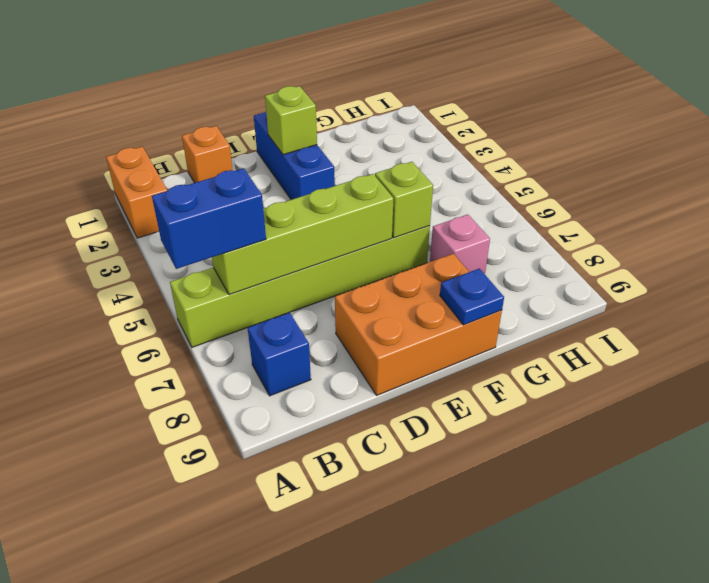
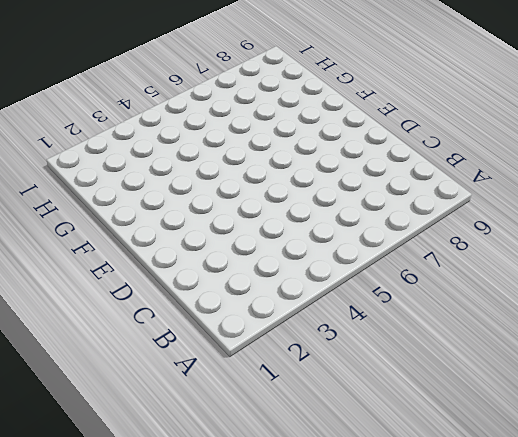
none -> orange brick A1:A2 level 1
none -> lime brick A6:F6 level 1
none -> blue brick B8 level 1

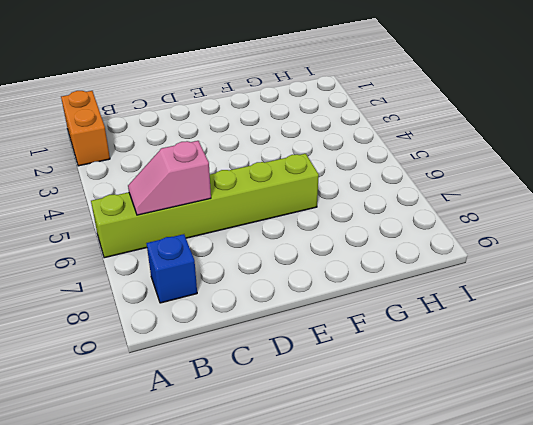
pink slope B6:C6 level 2 top C -> lime brick B6:E6 level 2
none -> orange brick C1 level 1
none -> orange brick D8:F9 level 1
none -> blue brick E1:E3 level 1

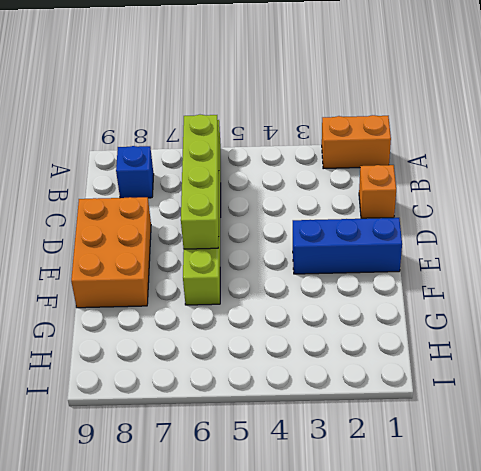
none -> pink brick G7 level 1
none -> lime brick E2 level 2
none -> lime brick F6 level 2

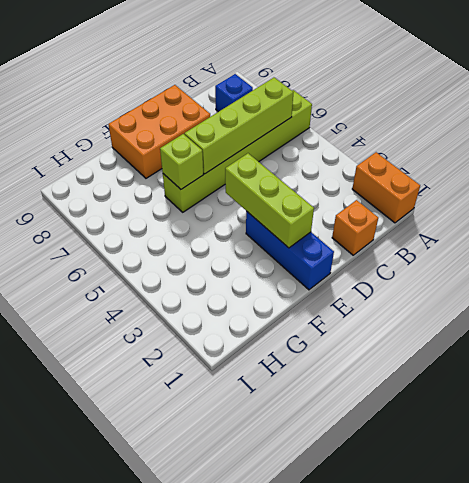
lime brick E2:E4 level 2 -> lime brick E2 level 2
none -> pink brick G7 level 1
none -> blue plate F9 level 2
none -> blue brick A6:B6 level 3

